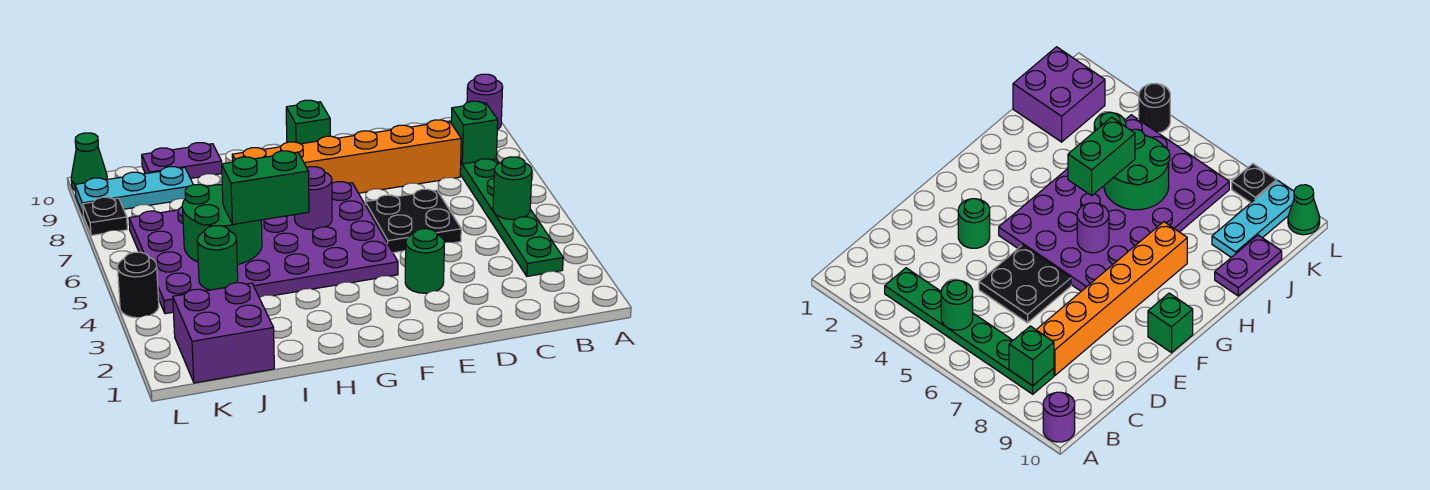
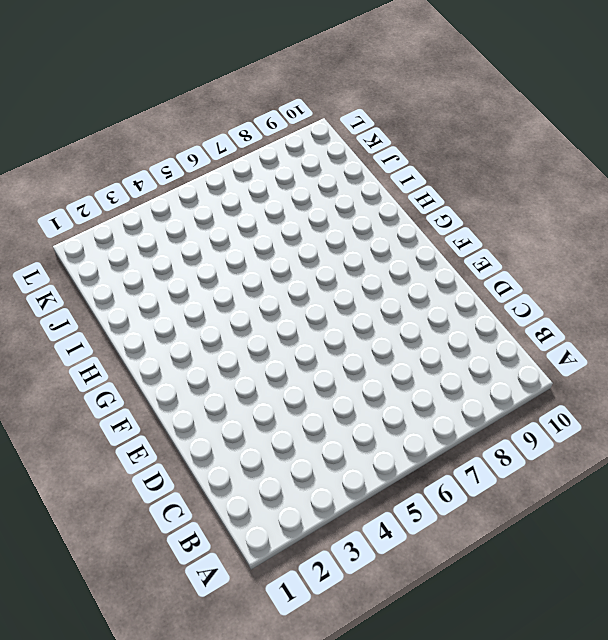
none -> purple round brick A10 level 1
none -> green plate B3:B8 level 1
none -> orange brick C8:H8 level 1

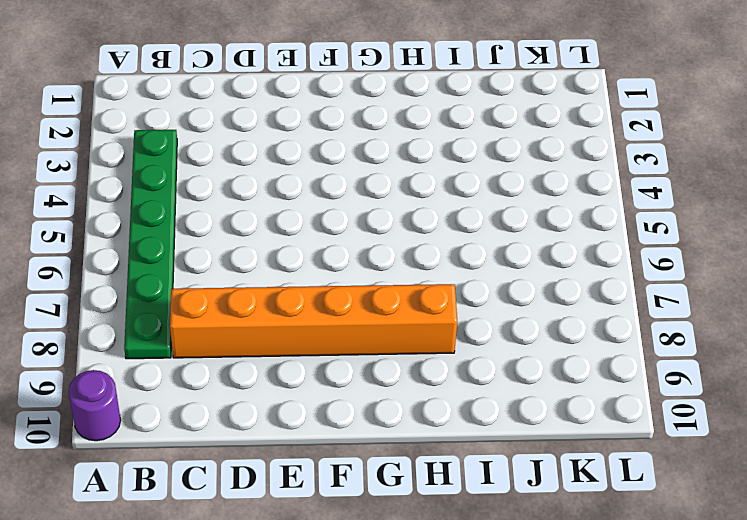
none -> black plate D5:E6 level 1
none -> green round brick E3 level 1
none -> purple plate F4:K7 level 1

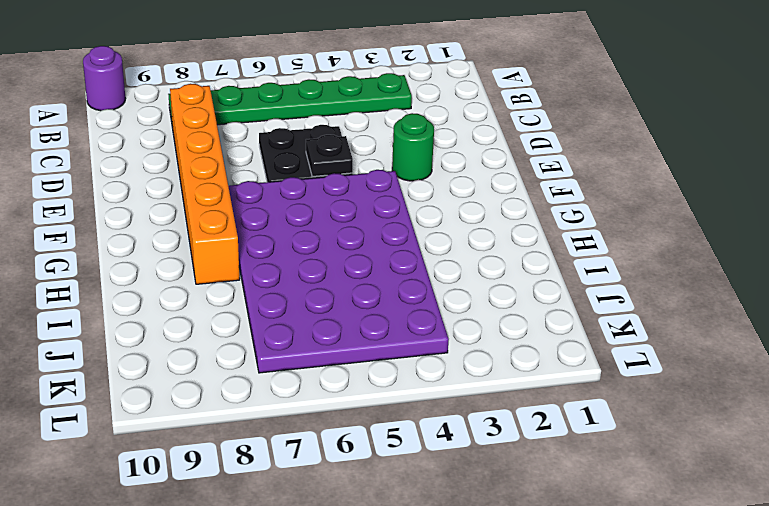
black plate E5 level 2 -> black plate L8 level 1
none -> green brick F10 level 1
none -> purple plate I10:J10 level 1
none -> purple brick J1:K2 level 1

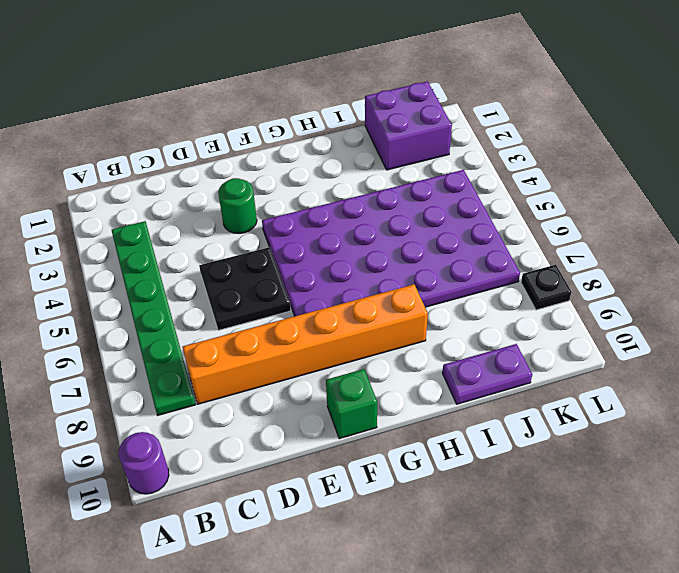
none -> cyan plate J9:L9 level 1
none -> black round brick L4 level 1
none -> green cone L10 level 1

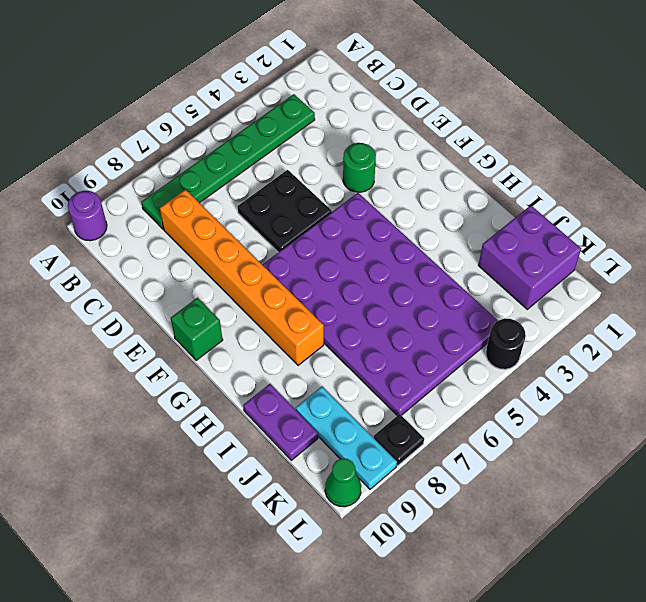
none -> green round brick B5 level 2
none -> green brick B8 level 2
none -> purple round brick G6 level 2

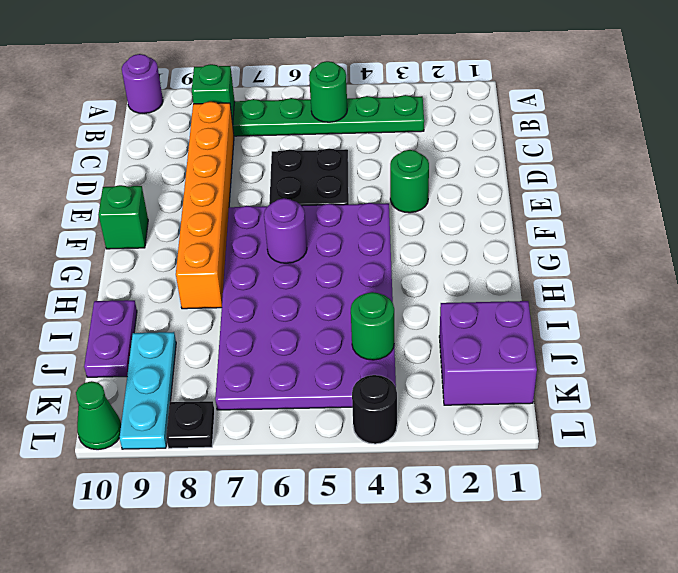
none -> green round brick I5:J6 level 2
none -> green brick H5:I5 level 3

